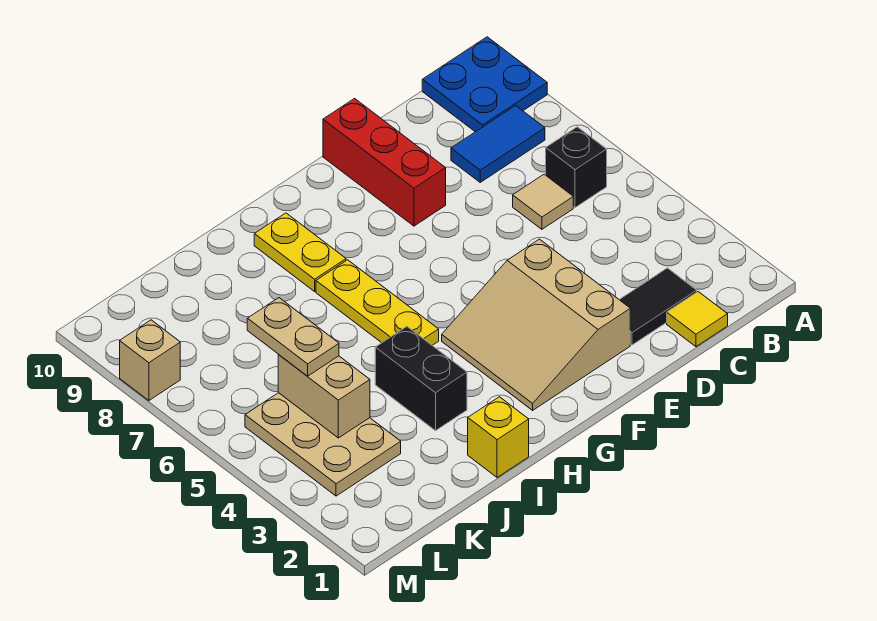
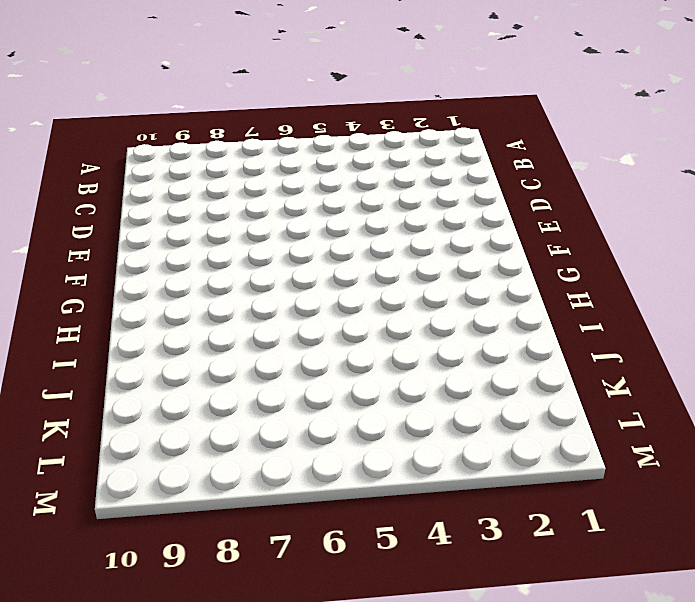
none -> blue plate A9:B10 level 1
none -> black brick B6 level 1
none -> blue tile B8:C8 level 1

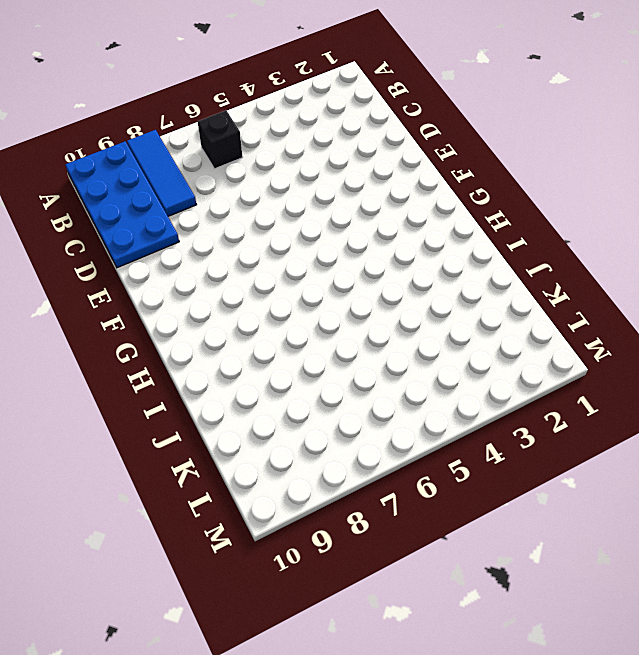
blue tile A8:C8 level 1 -> blue tile B8:C8 level 1
blue plate A9:D10 level 1 -> blue plate A9:B10 level 1
none -> yellow tile C1 level 1
none -> black tile C2:D2 level 1
none -> tan tile C6 level 1

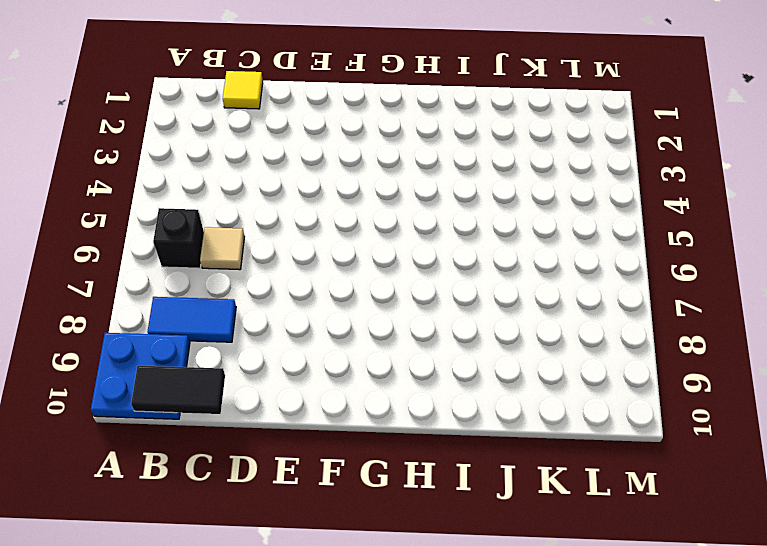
black tile B10:C10 level 2 -> black tile C2:D2 level 1
none -> tan slope E2:G4 level 1 top E
none -> red brick E8:E10 level 1
none -> yellow plate H5:H7 level 1

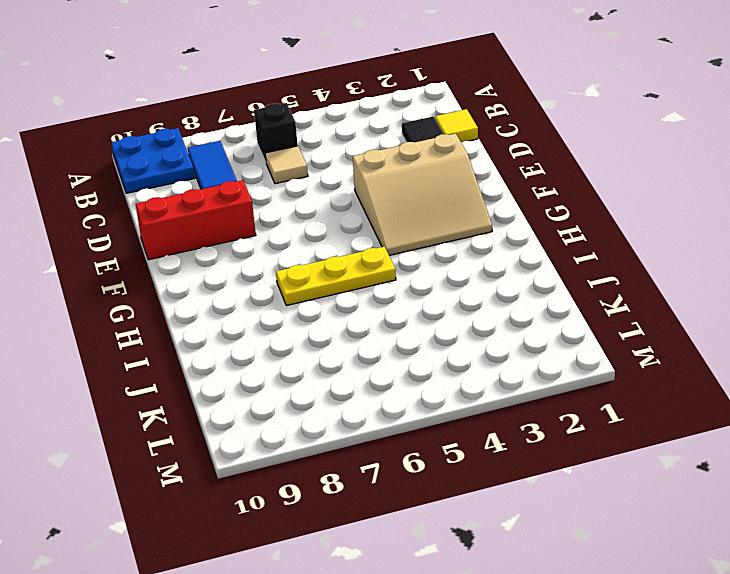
none -> yellow plate H8:H9 level 1
none -> yellow brick I1 level 1
none -> black brick I3:I4 level 1

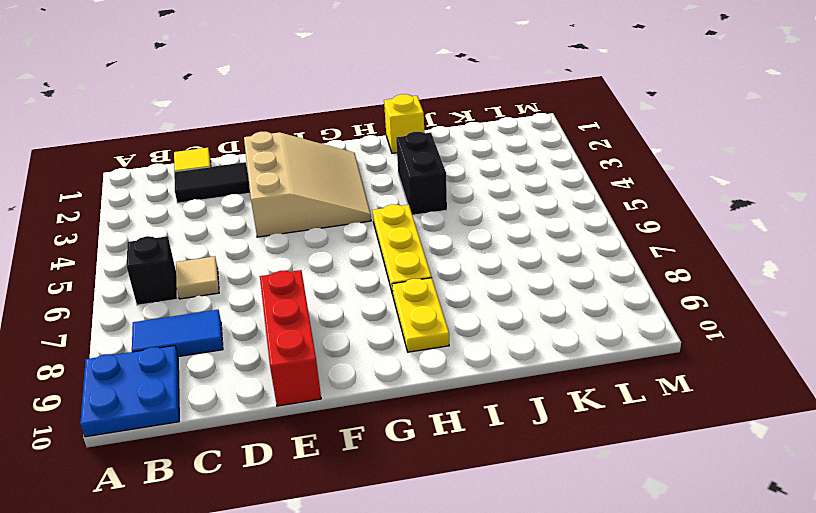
none -> tan plate K3:L5 level 1
none -> tan brick M8 level 1
none -> tan brick K4:K5 level 2

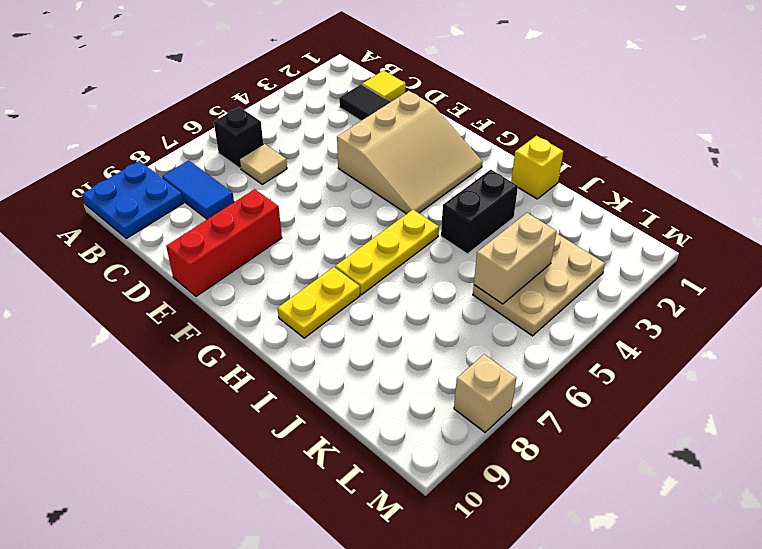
none -> tan plate K5:K6 level 3

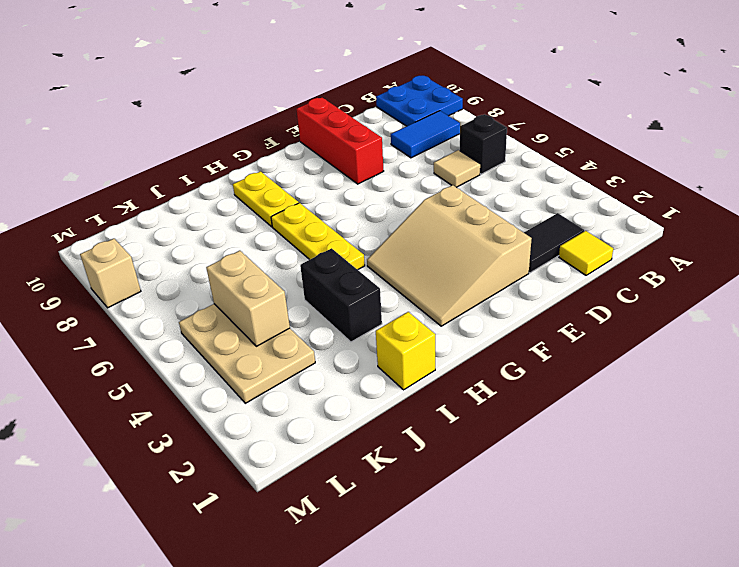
none -> tan plate K5:K6 level 3

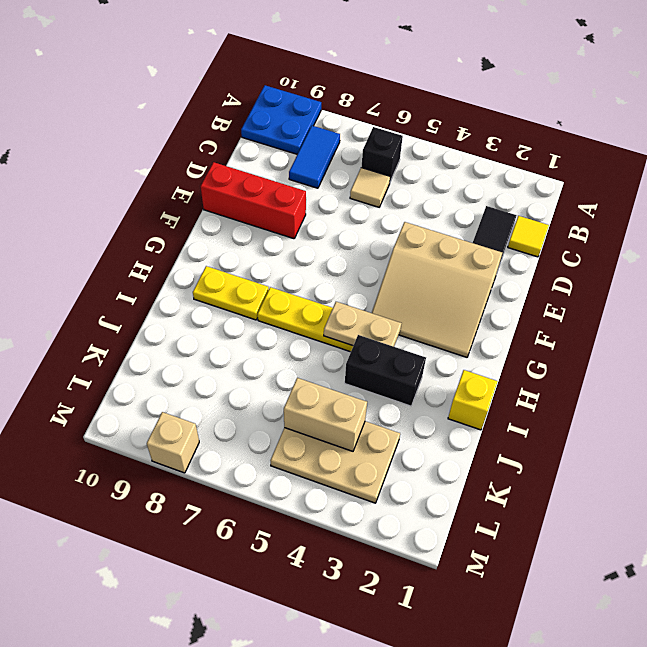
tan plate H4:H5 level 2 -> tan plate K5:K6 level 3

